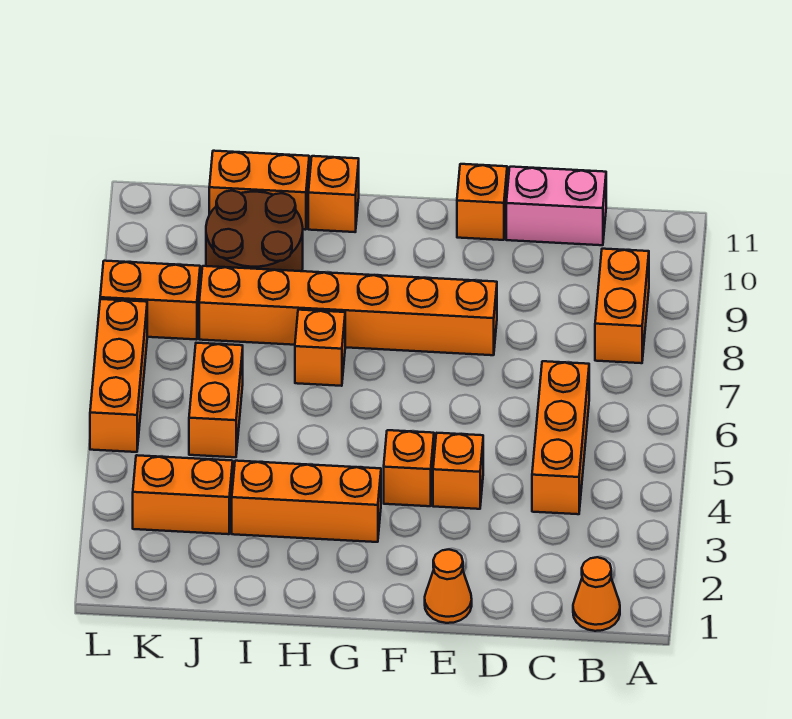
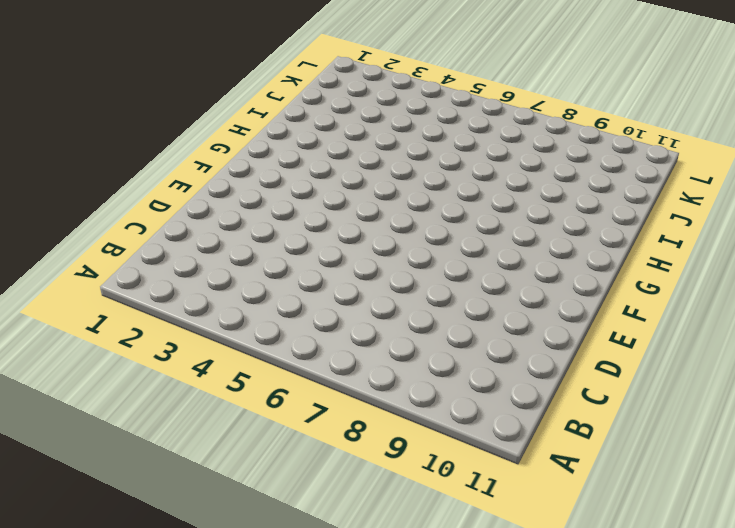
none -> orange cone B1 level 1
none -> orange brick B8:B9 level 1
none -> orange brick C4:C6 level 1

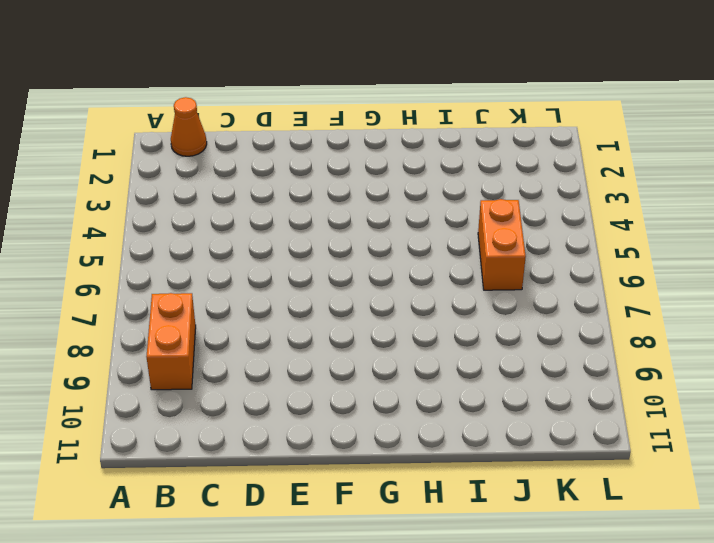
none -> orange brick C4:C6 level 1
none -> pink brick C11:D11 level 1
none -> orange cone E1 level 1

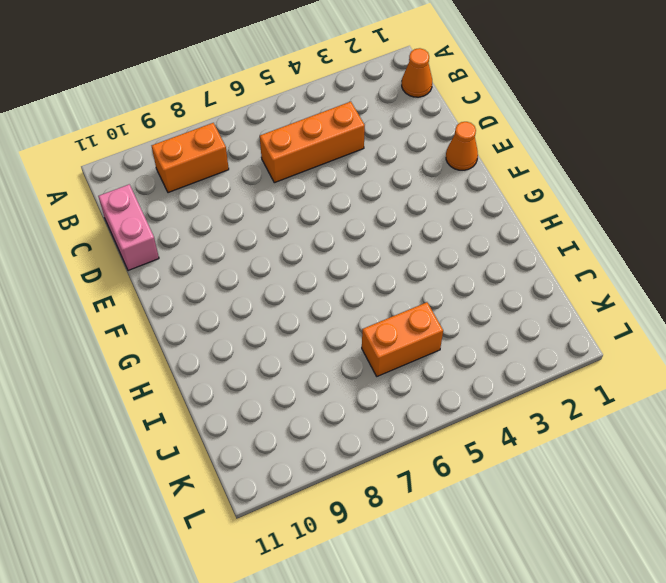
none -> orange brick E4 level 1
none -> orange brick E8:J8 level 1
none -> orange brick E11 level 1

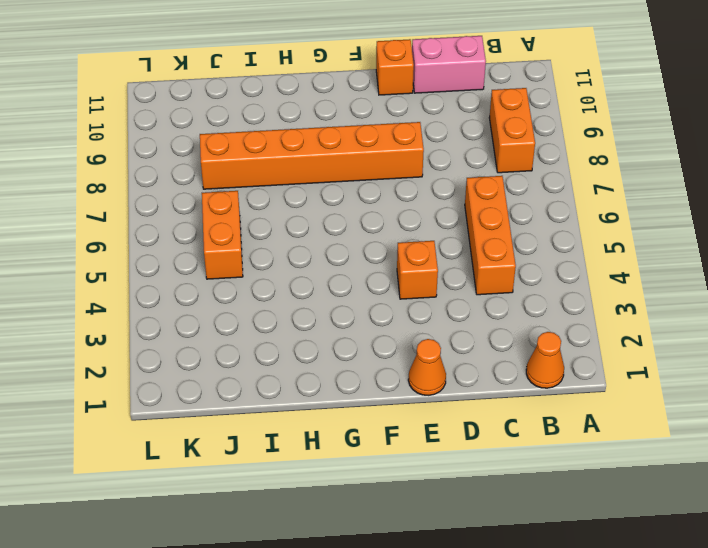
none -> orange brick F4 level 1
none -> orange brick G3:I3 level 1
none -> orange brick H7 level 1

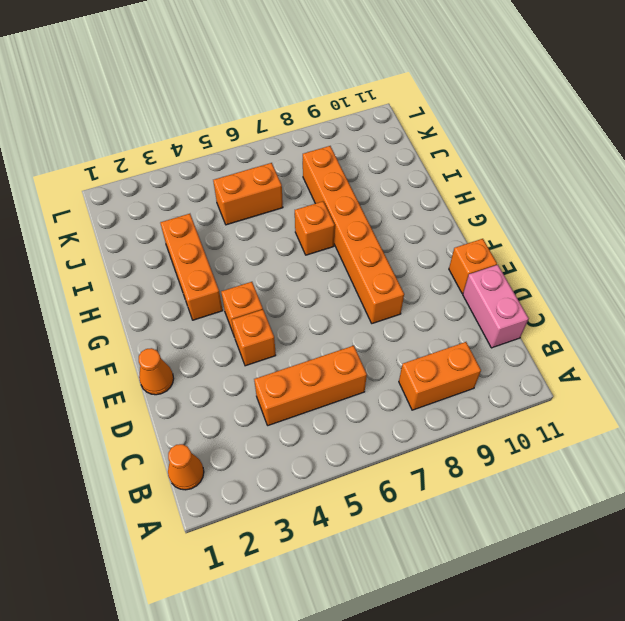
none -> orange brick H11 level 1
none -> brown round brick I9:J10 level 1
none -> orange brick I11:J11 level 1

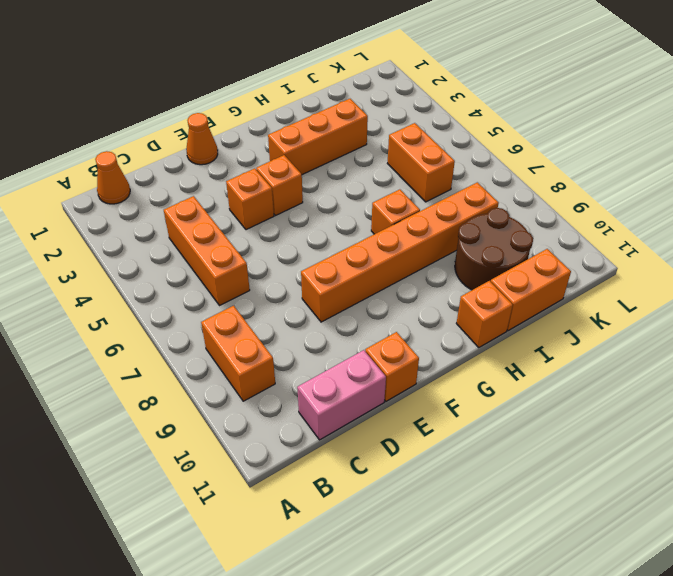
none -> orange brick J3:K3 level 1
none -> orange brick K8:L8 level 1
none -> orange brick L5:L7 level 1

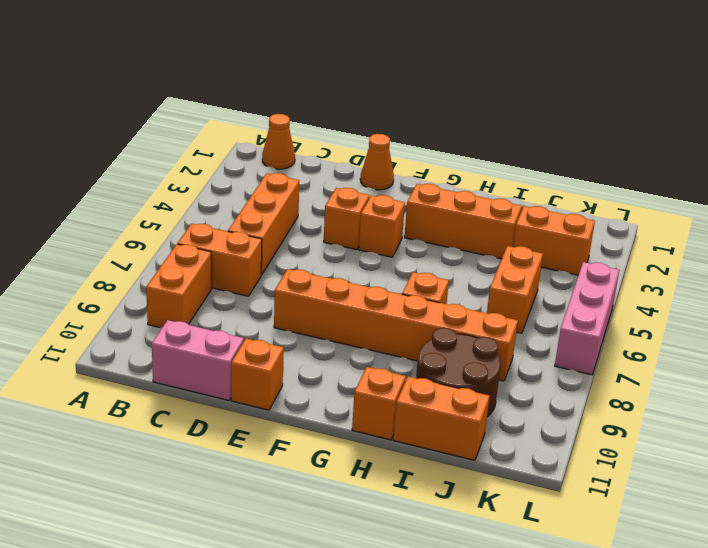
orange brick B7:C7 level 1 -> orange brick K8:L8 level 1
pink brick L5:L7 level 1 -> orange brick L5:L7 level 1

